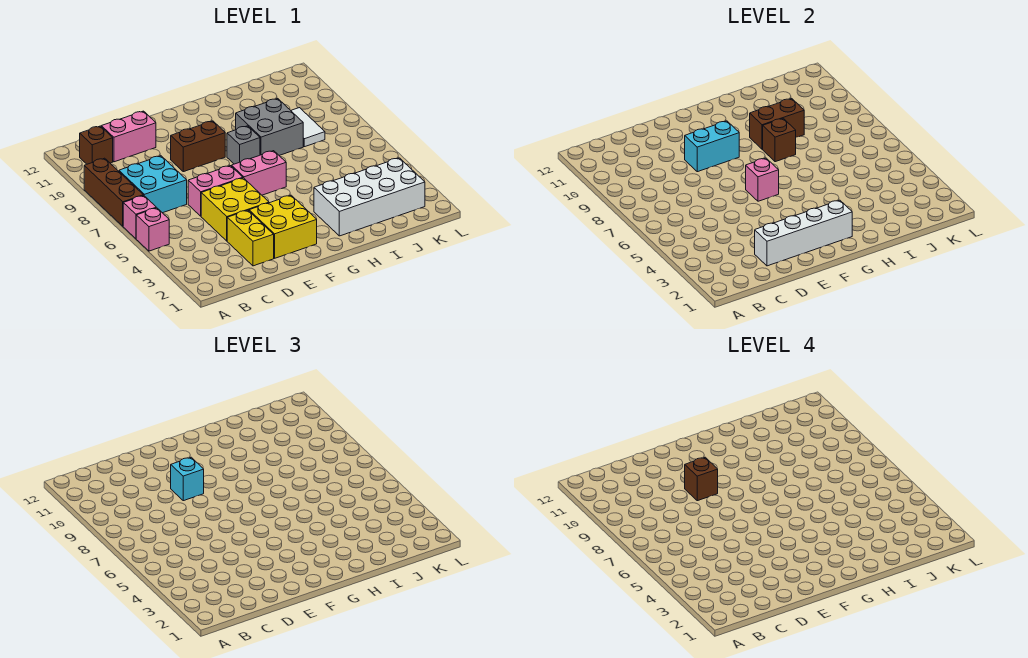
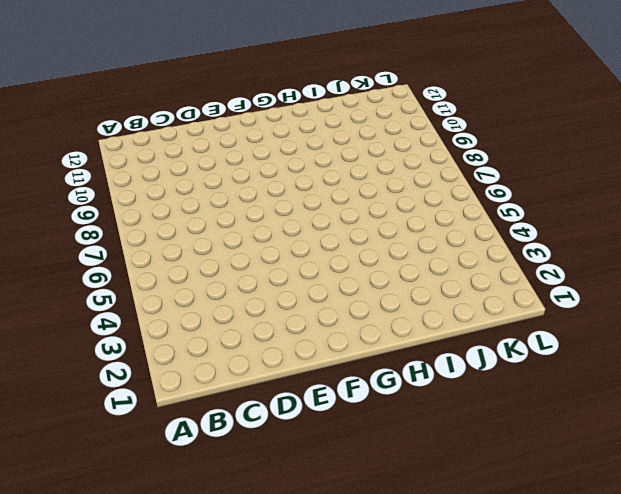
none -> pink brick A5 level 1
none -> pink brick A6 level 1
none -> brown brick A7:A9 level 1

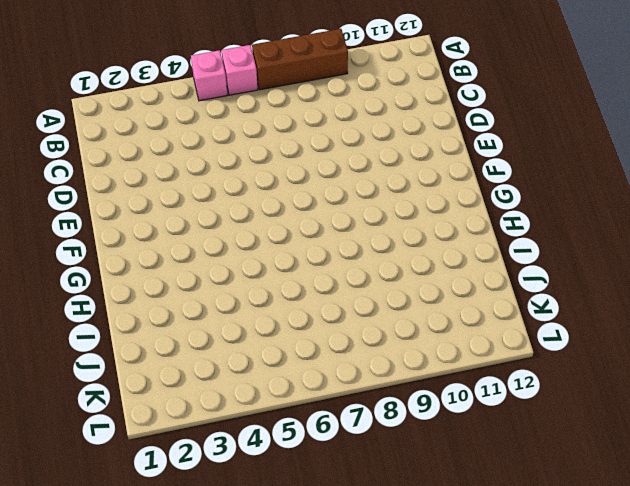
none -> cyan brick B7:C8 level 1
none -> brown brick B11 level 1
none -> pink brick C11:D11 level 1

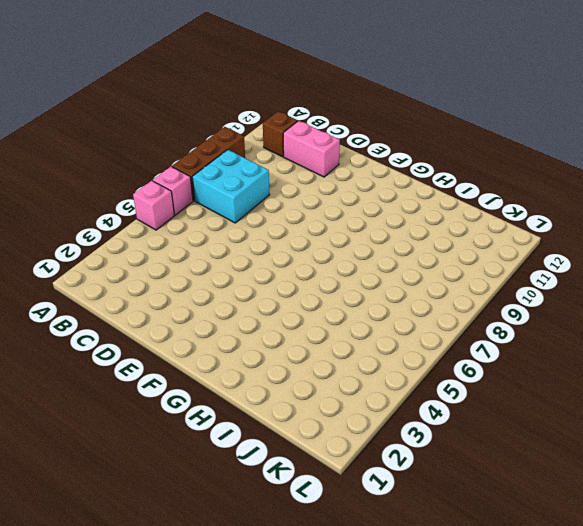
none -> yellow brick D2:D3 level 1
none -> yellow brick D4:E5 level 1
none -> pink brick D6:E6 level 1

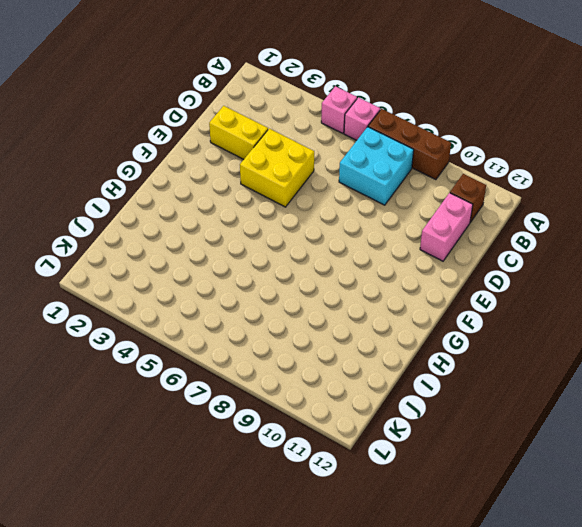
none -> pink brick D6:E6 level 1
none -> yellow brick E2:F3 level 1
none -> brown brick E9:F9 level 1

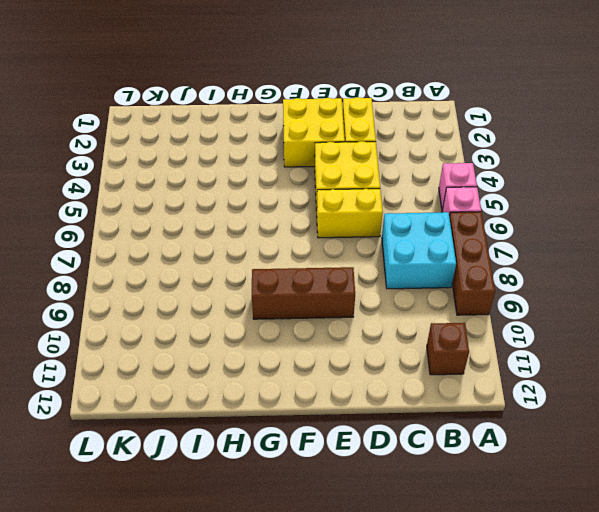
yellow brick D6:E6 level 1 -> pink brick D6:E6 level 1
brown brick E9:G9 level 1 -> brown brick E9:F9 level 1
none -> pink brick C11:D11 level 1
none -> pink brick F6:G6 level 1
none -> grey brick G8 level 1

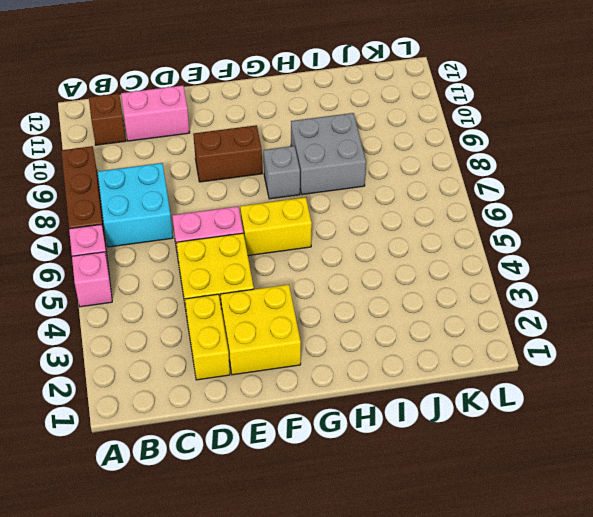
yellow brick F6:G6 level 1 -> pink brick F6:G6 level 1
none -> white brick H2:K3 level 1
none -> white tile J8:J9 level 1
none -> white brick D2:G2 level 2

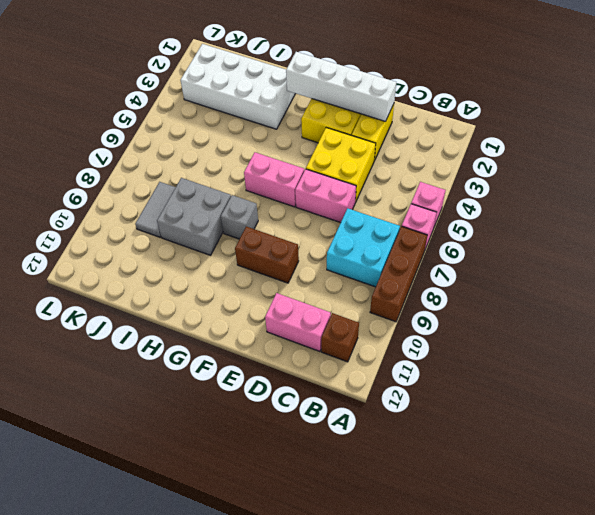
grey tile J8:J9 level 1 -> white tile J8:J9 level 1
none -> cyan brick E9:F9 level 2
none -> pink brick F6 level 2
none -> brown brick H8 level 2

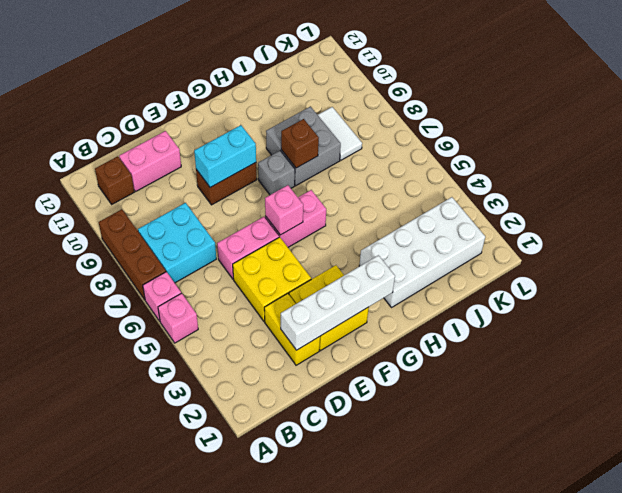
none -> brown brick H9:I9 level 2
none -> cyan brick E9 level 3
none -> brown brick E9 level 4

